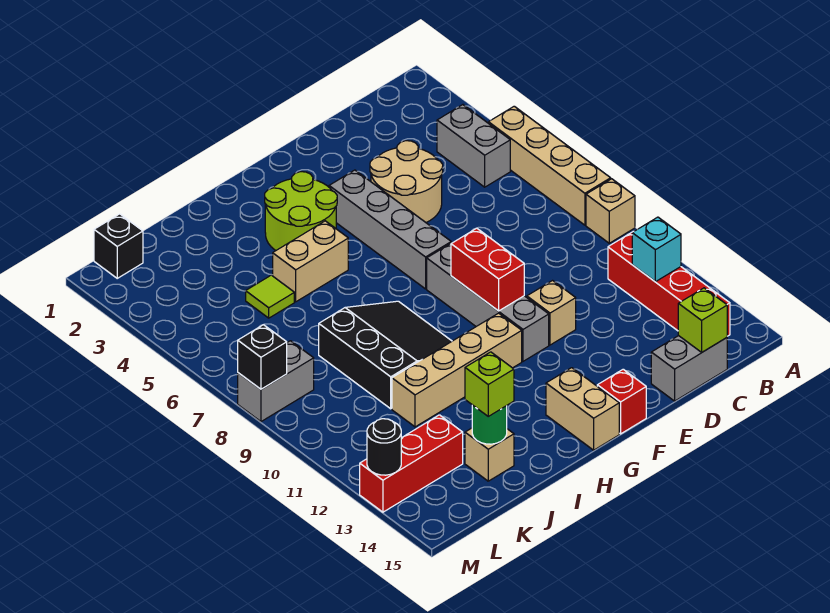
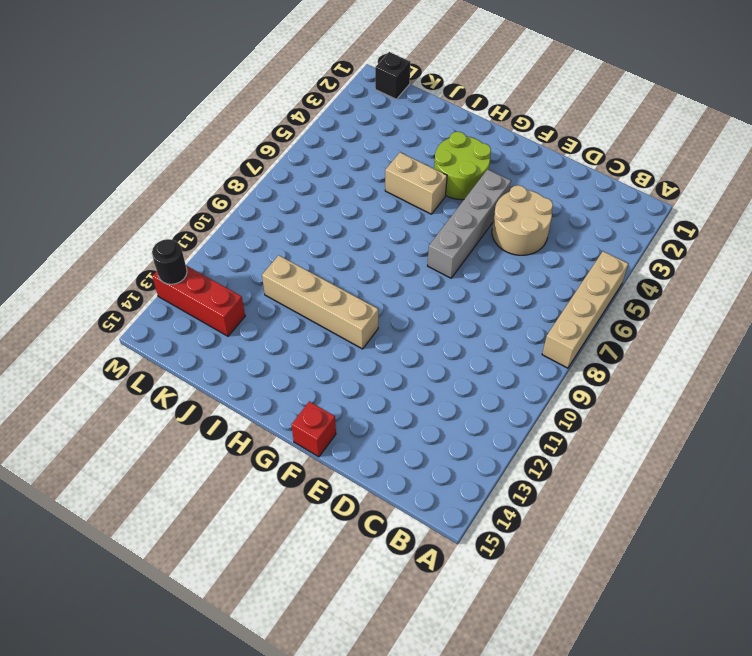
none -> tan brick A9 level 1
none -> grey brick B4:B5 level 1
none -> red brick B11:B14 level 1

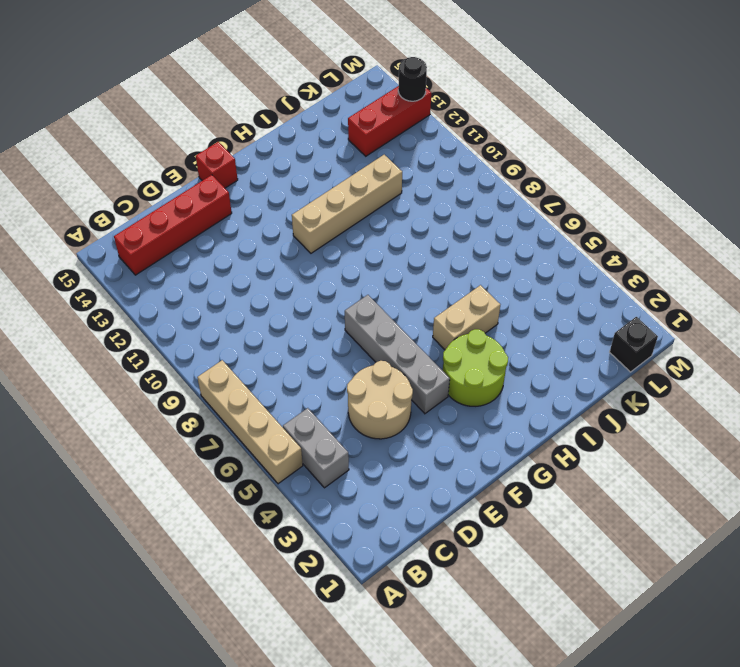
red brick B14:E14 level 1 -> red brick B11:B14 level 1
none -> tan brick A9 level 1
none -> grey brick C15:D15 level 1
none -> tan brick E11 level 1

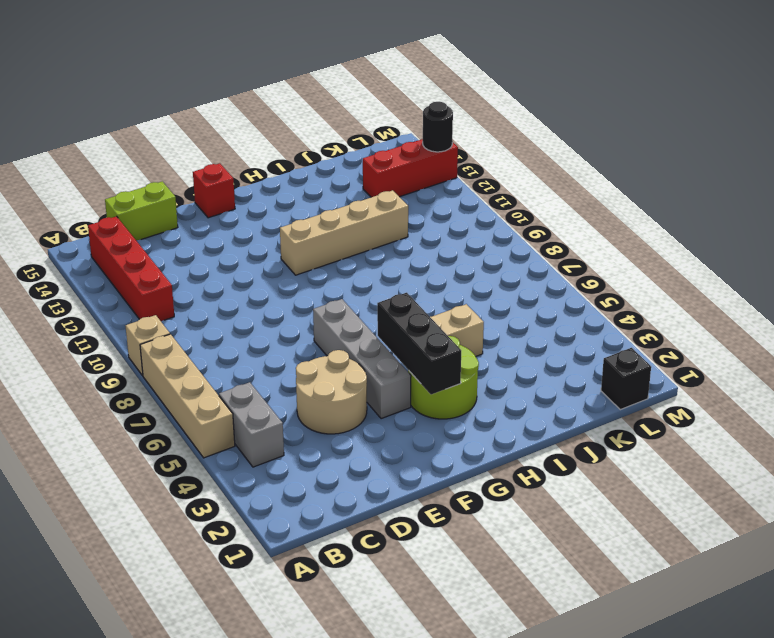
lime brick C15:D15 level 1 -> grey brick C15:D15 level 1
black brick G3:G5 level 2 -> none
none -> tan brick E11 level 1
none -> grey brick F8:F11 level 1
none -> tan brick G14:G15 level 1

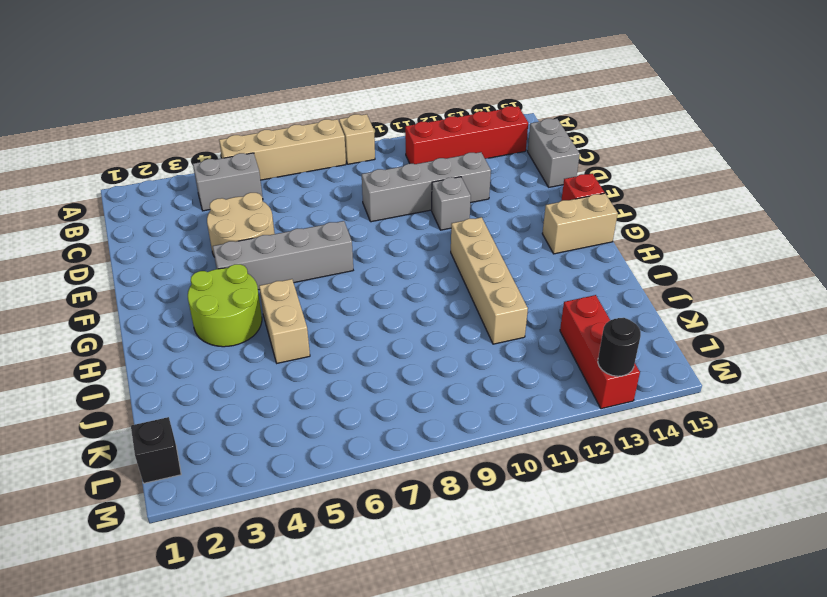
grey brick D9:D12 level 1 -> grey brick F8:F11 level 1
grey brick E11 level 1 -> tan brick E11 level 1
none -> black slope H8:J10 level 1 top J
none -> lime tile J5 level 1
none -> tan brick J14 level 1

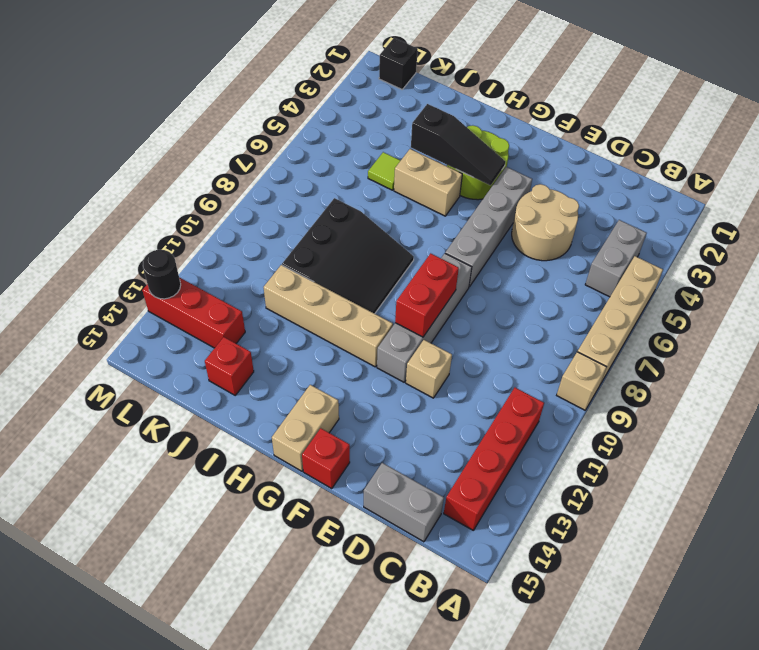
black slope G4:I4 level 2 top I -> none
red brick J14 level 1 -> tan brick J14 level 1
none -> grey brick L8:M8 level 1
none -> cyan brick B12 level 2
none -> lime brick C15 level 2

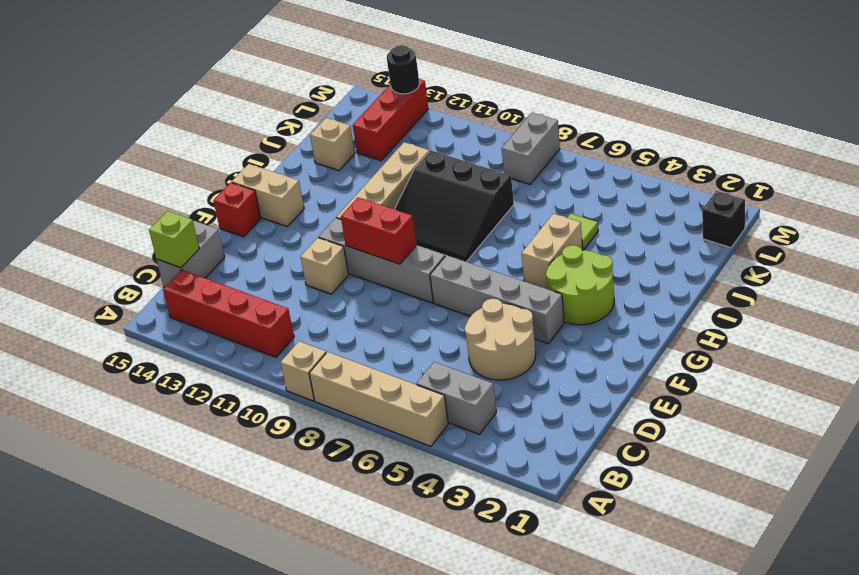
none -> cyan brick B12 level 2
none -> green round brick J14 level 2
none -> black brick M8 level 2

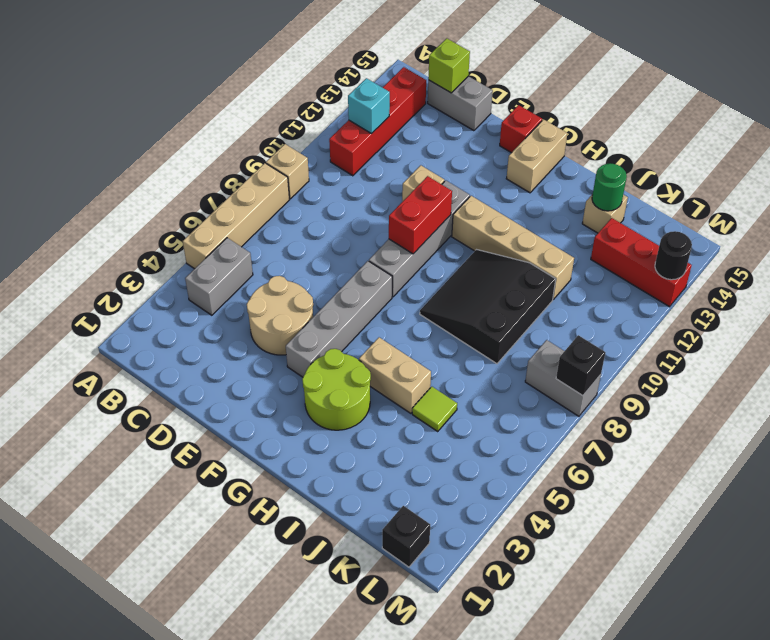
none -> lime brick J14 level 3

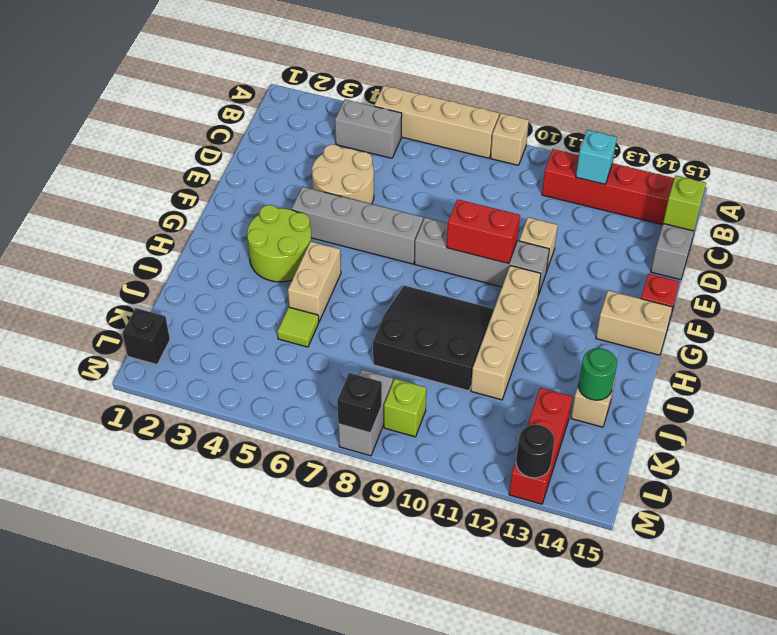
lime brick L9 level 1 -> lime brick J14 level 3

